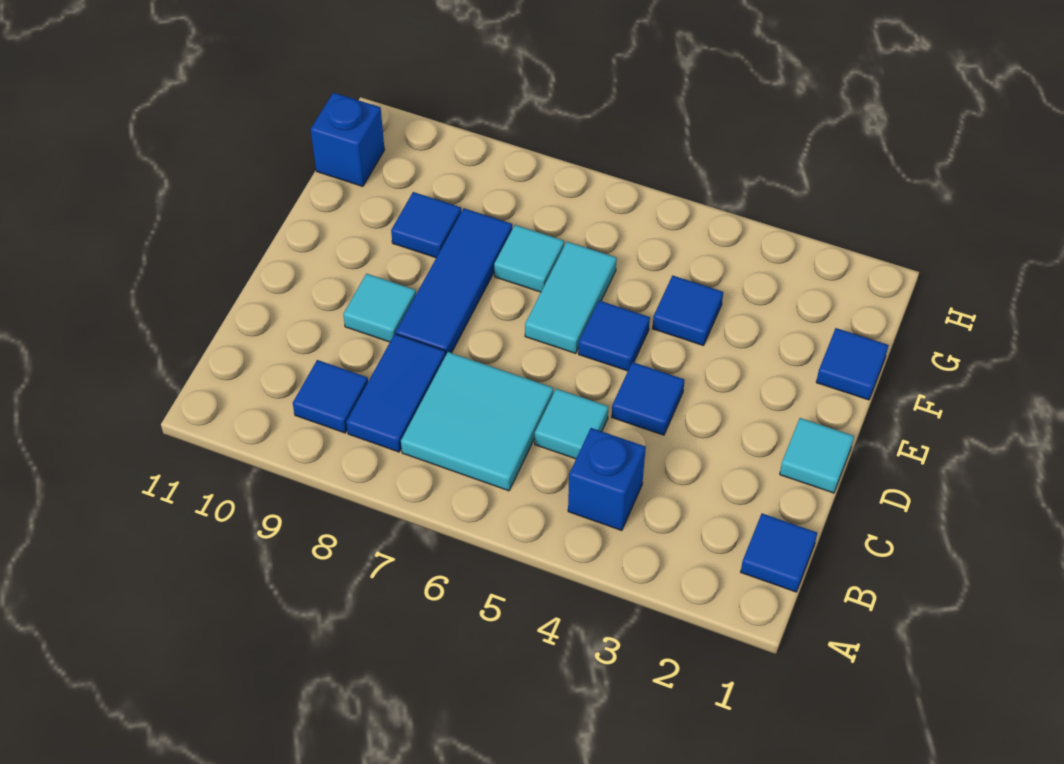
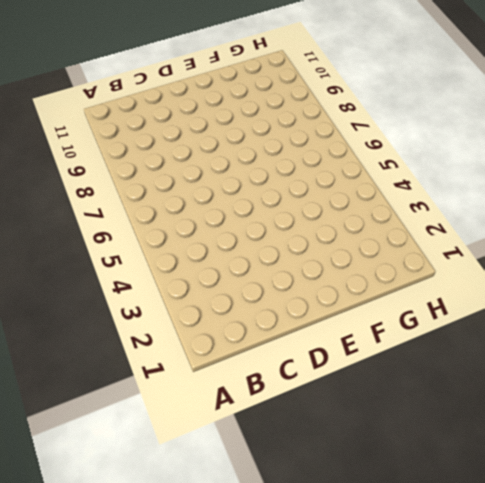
none -> blue tile B1 level 1
none -> blue brick B4 level 1
none -> cyan tile B6:C7 level 1

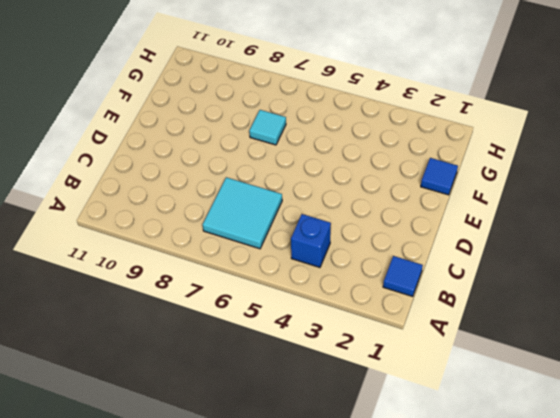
none -> blue tile B8:C8 level 1
none -> blue tile B9 level 1
none -> cyan tile C5 level 1

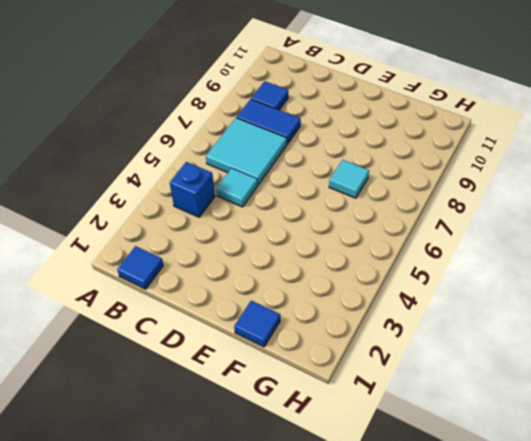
none -> cyan tile D1 level 1
none -> blue tile D4 level 1
none -> blue tile D8:F8 level 1

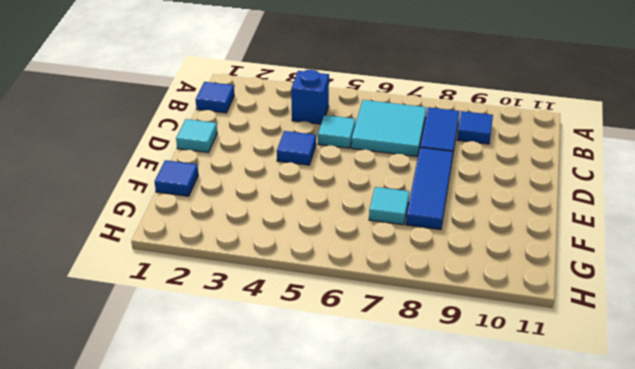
none -> cyan tile D9 level 1
none -> blue tile E5 level 1
none -> cyan tile E6:F6 level 1

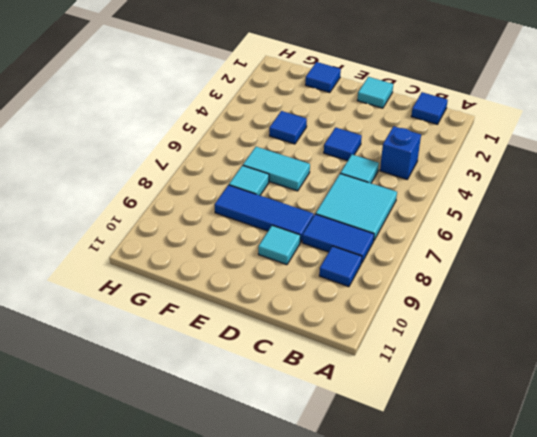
none -> blue tile E5 level 1
none -> blue tile F9 level 1
none -> blue brick G11 level 1

